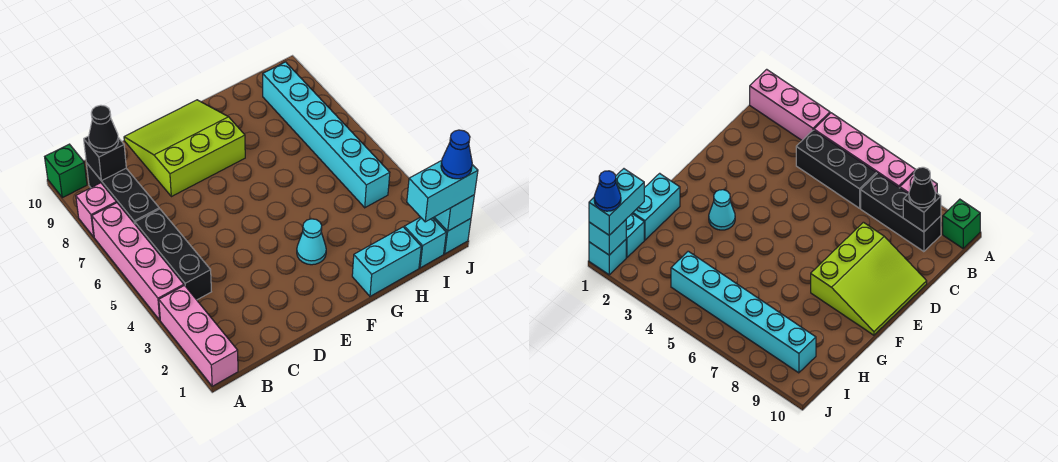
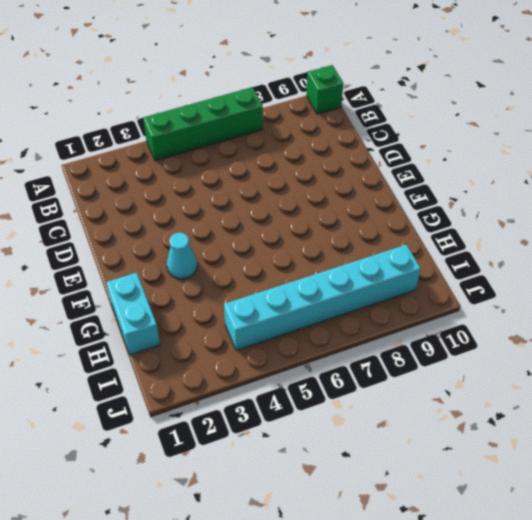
green brick A4:A7 level 1 -> pink brick A4:A7 level 1
none -> pink brick A1:A3 level 1
none -> pink brick A8 level 1
none -> black brick B4:B6 level 1

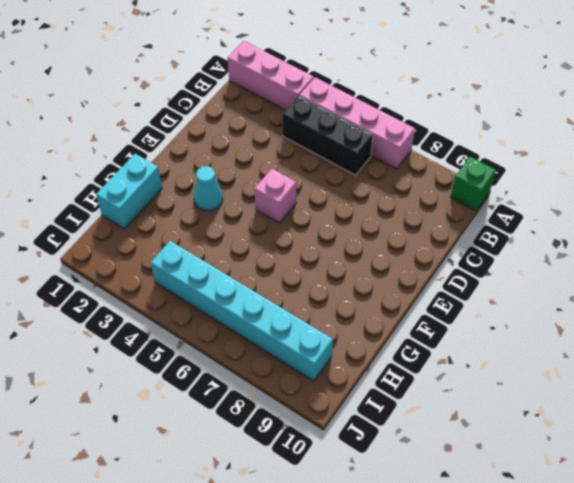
pink brick E5 level 1 -> pink brick A8 level 1
none -> black brick B7:B9 level 1
none -> lime slope D8:F10 level 1 top 8
none -> cyan brick I1 level 1

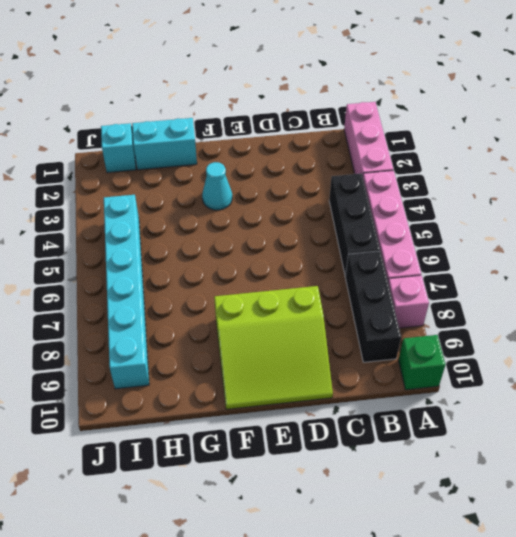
none -> cyan brick J1 level 1
none -> black brick B9 level 2
none -> cyan brick J1 level 2

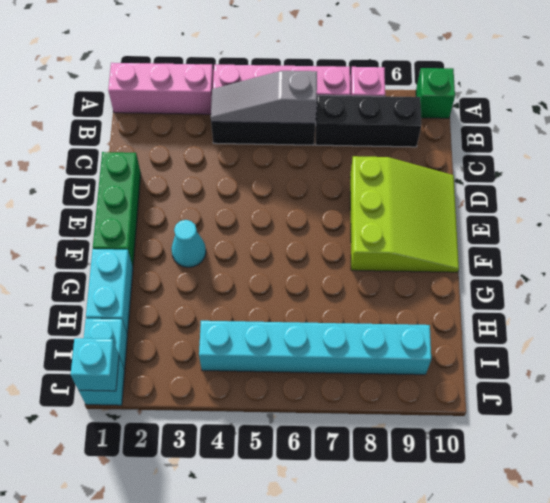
grey slope B4:B6 level 2 top 6 -> none
green brick D1:F1 level 1 -> none
none -> black brick B9 level 2
none -> black cone B9 level 3
none -> cyan brick I1:J1 level 3

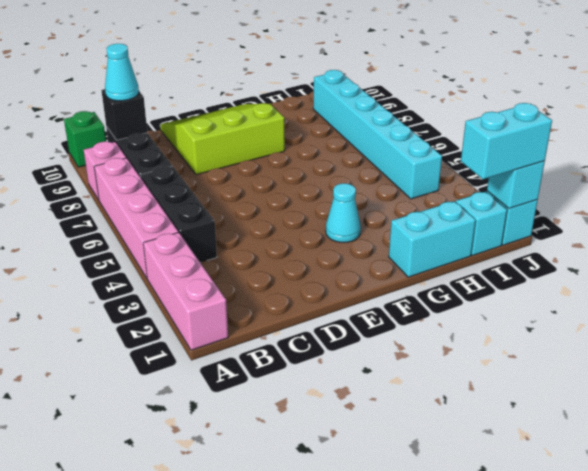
cyan cone B9 level 3 -> black cone B9 level 3
none -> blue cone J1 level 4

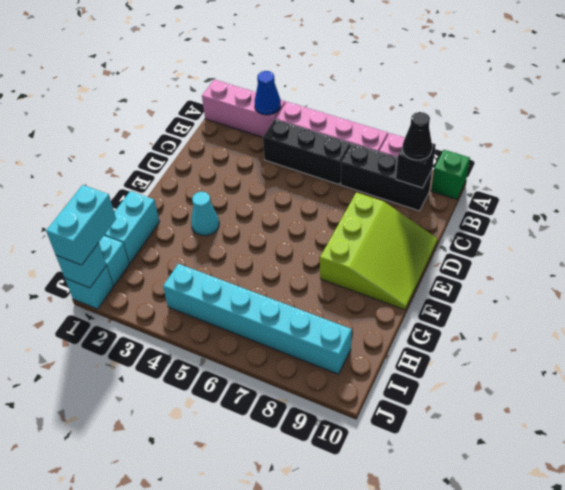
blue cone A3 level 2 -> blue cone J1 level 4

